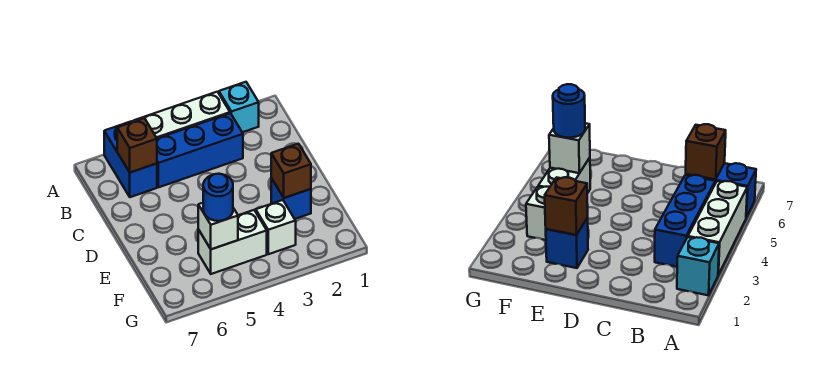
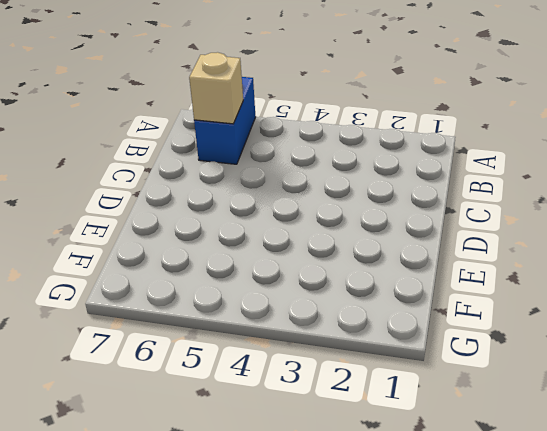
tan brick B6 level 2 -> brown brick B6 level 2
none -> cyan brick A2 level 1
none -> white brick A3:A5 level 1

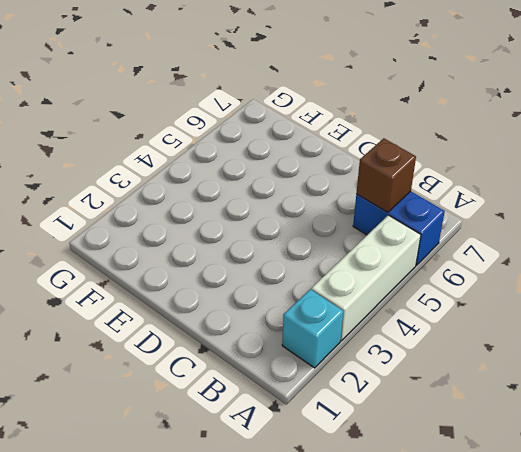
none -> blue brick B3:B5 level 1
none -> blue brick E2 level 1

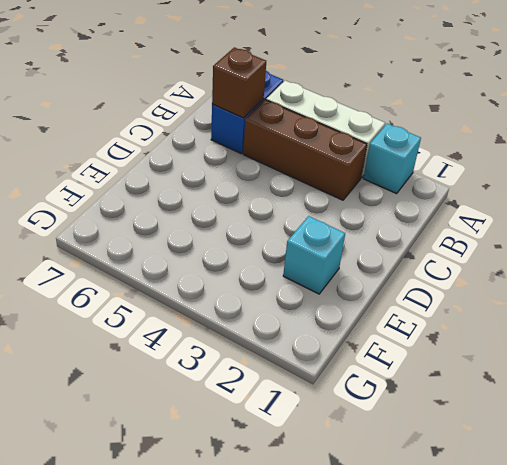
brown brick B3:B5 level 1 -> blue brick B3:B5 level 1
cyan brick E2 level 1 -> blue brick E2 level 1
none -> white brick F3 level 1
none -> white brick F4:F5 level 1

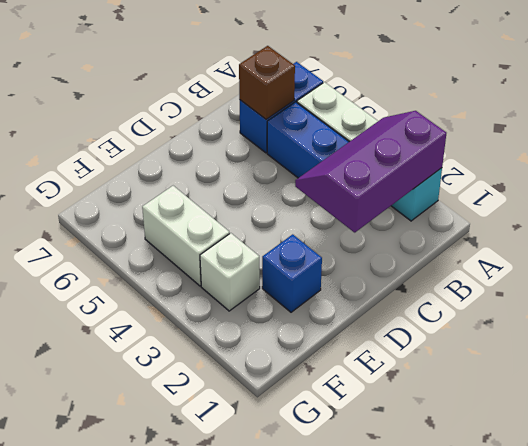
purple slope A2:C3 level 2 top 2 -> none
none -> brown brick E2 level 2
none -> white brick F5 level 2

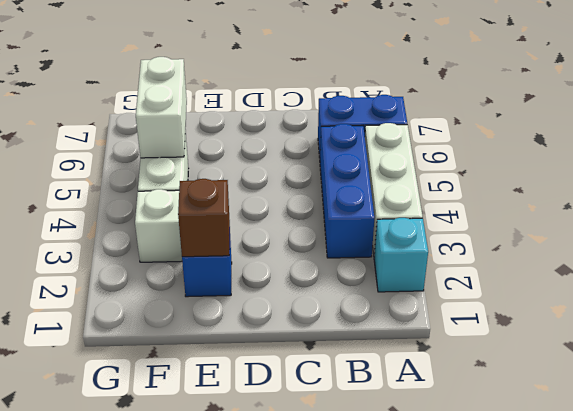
white brick F5:F6 level 2 -> white brick F5 level 2
none -> brown brick B6 level 2
none -> blue round brick F5 level 3

